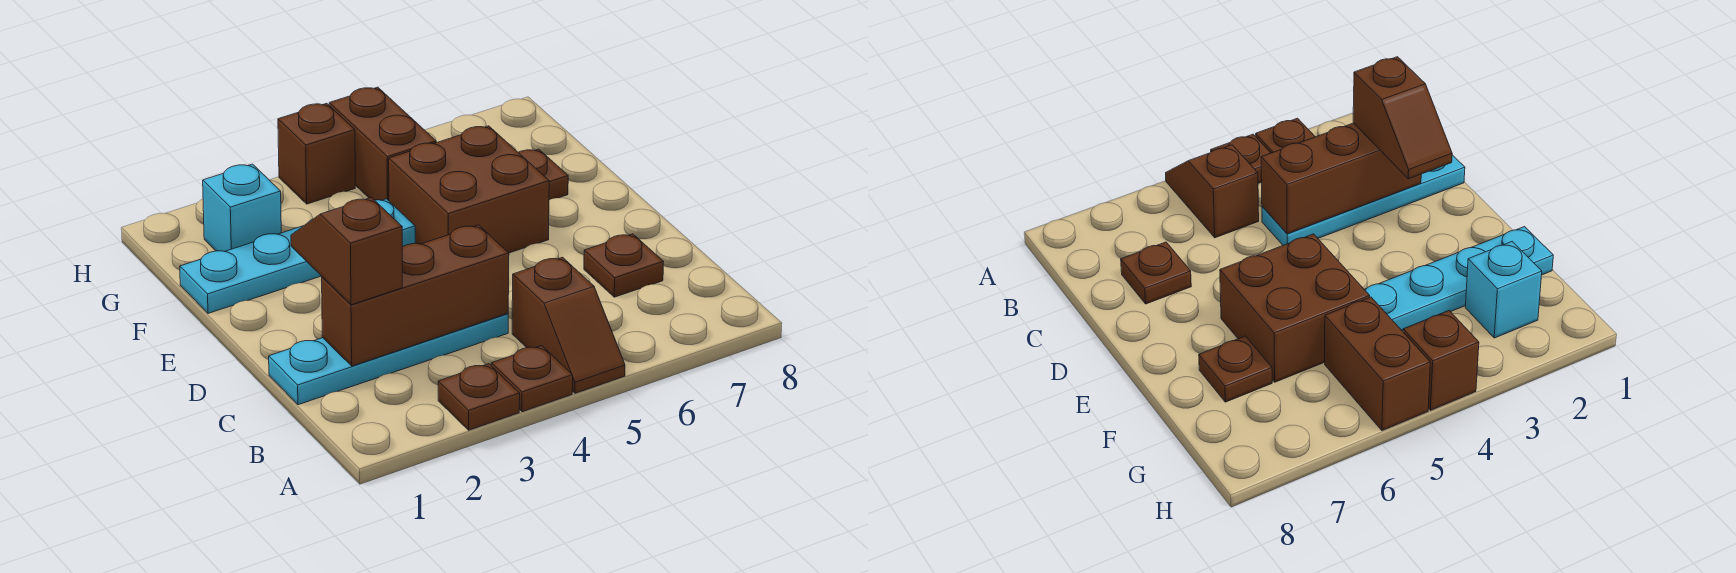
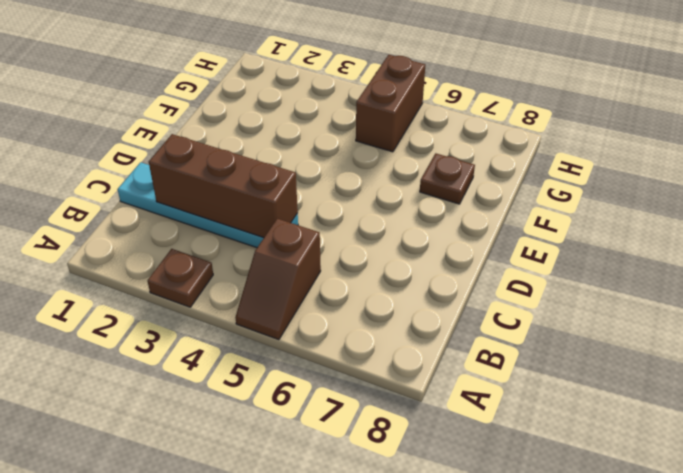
none -> brown plate A4 level 1
none -> brown plate C7 level 1
none -> brown brick E5:F6 level 1

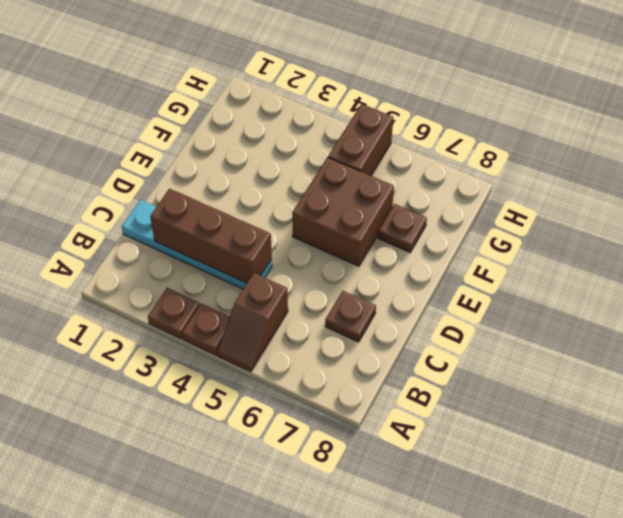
none -> cyan plate F1:F4 level 1
none -> cyan brick G2 level 1
none -> brown brick H4 level 1

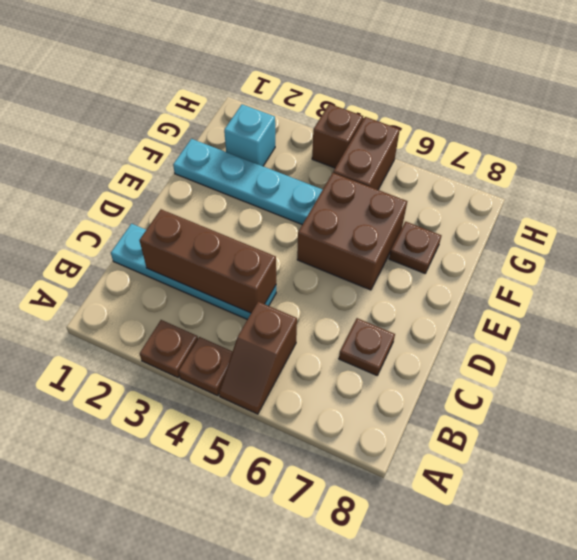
none -> brown slope C2:D2 level 3 top C

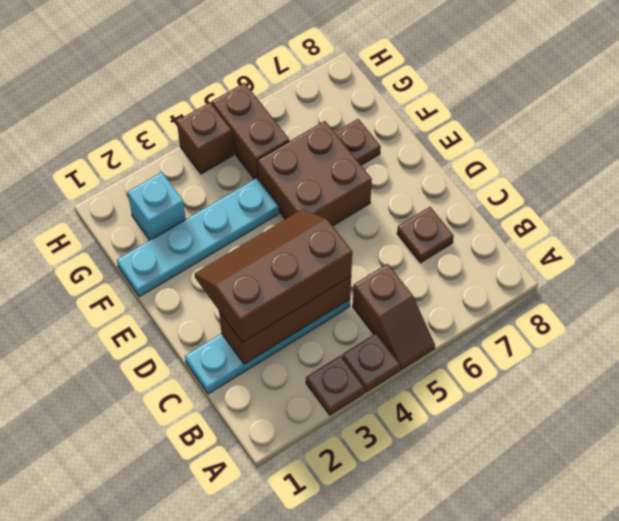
brown slope C2:D4 level 3 top C -> brown slope C2:D2 level 3 top C

